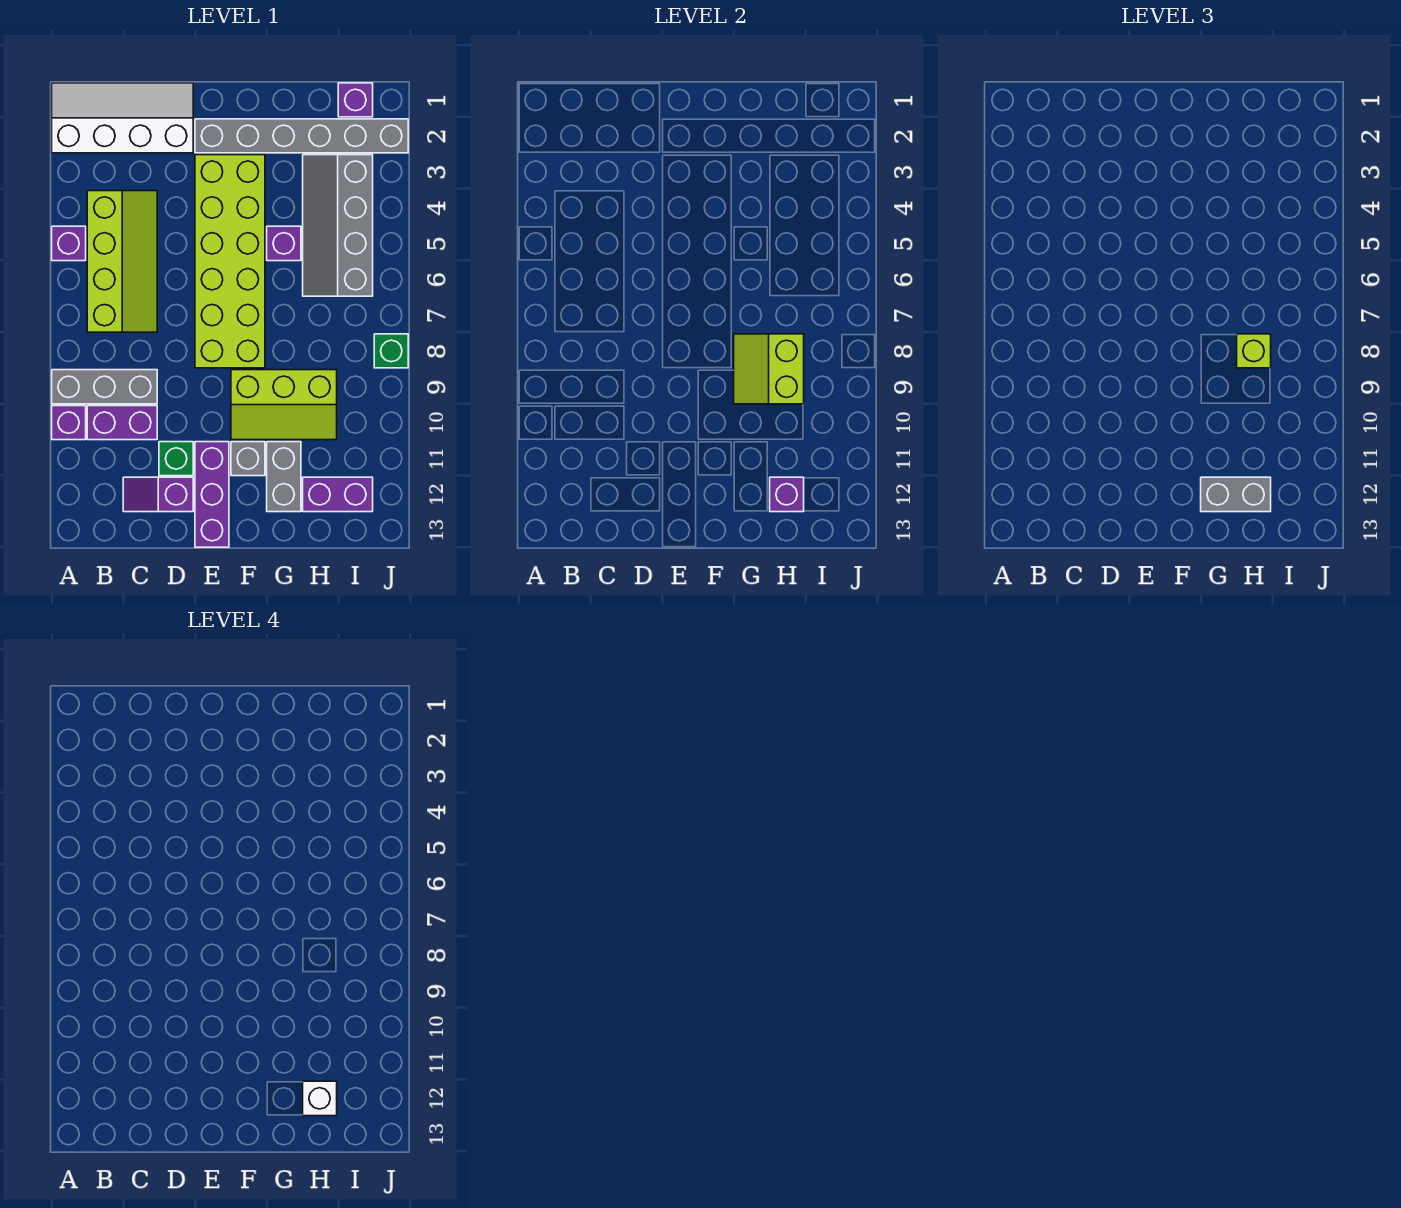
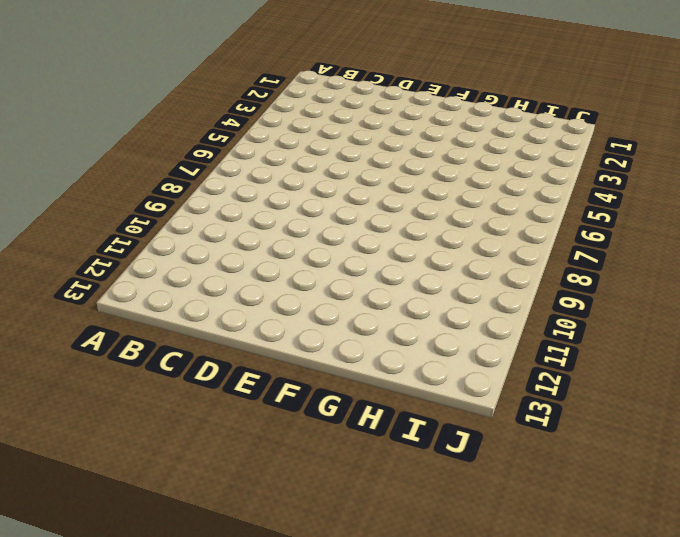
none -> white slope A1:D2 level 1 top 2
none -> purple brick A5 level 1
none -> grey brick A9:C9 level 1

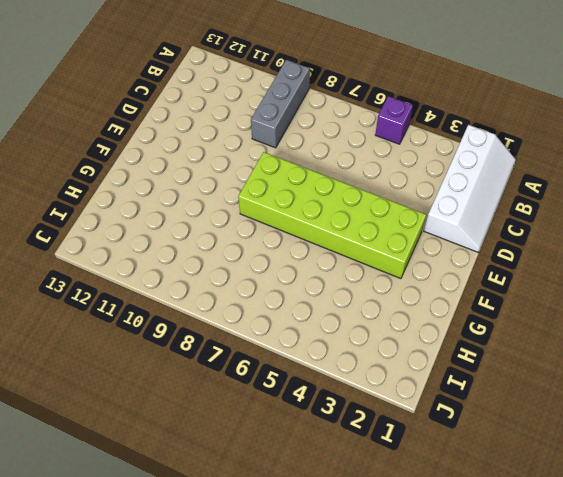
none -> purple brick A10 level 1
none -> lime slope B4:C7 level 1 top B
none -> purple brick B10:C10 level 1

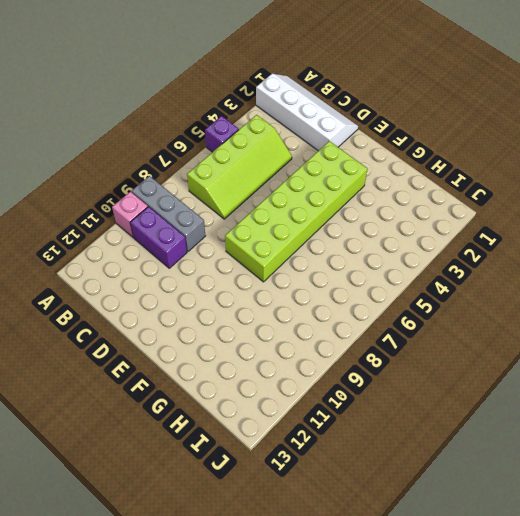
pink brick A10 level 1 -> purple brick A10 level 1
none -> purple slope C12:D12 level 1 top D
none -> green brick D11 level 1
none -> grey brick E2:J2 level 1

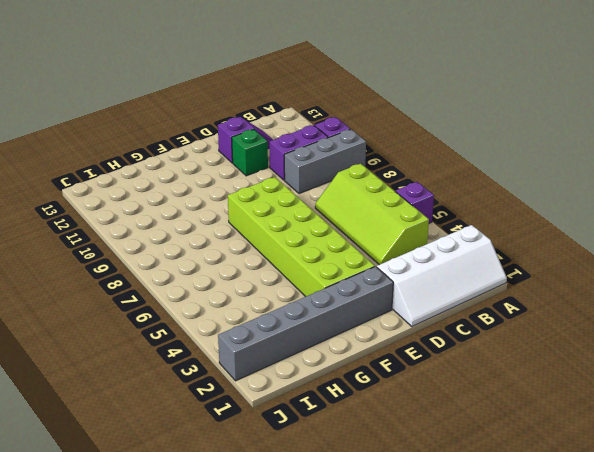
none -> purple brick E11:E13 level 1
none -> lime slope F9:H10 level 1 top 9
none -> grey brick F11 level 1

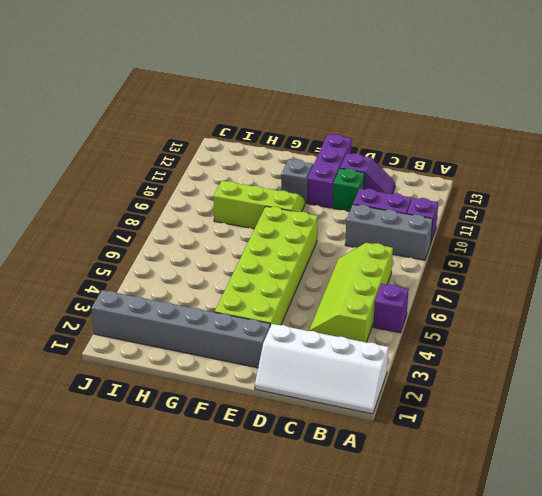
none -> purple brick G5 level 1
none -> grey brick G11:G12 level 1
none -> grey slope H3:I6 level 1 top I

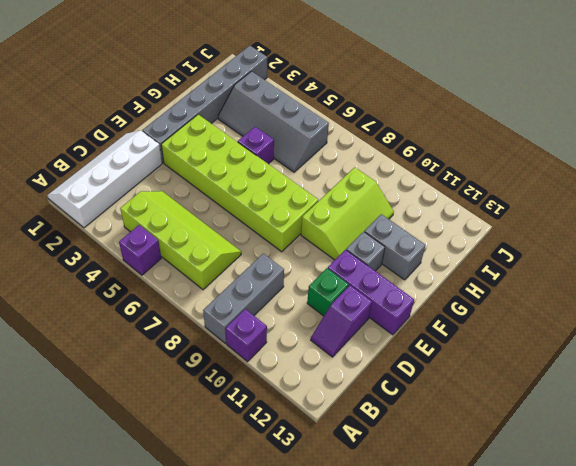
none -> purple brick B10:C10 level 1
none -> purple brick H12:I12 level 1
none -> purple brick I1 level 1

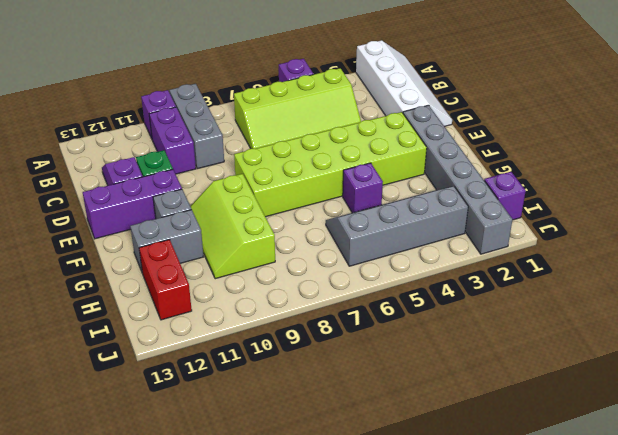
red brick H12:I12 level 1 -> purple brick H12:I12 level 1
none -> green brick J8 level 1
none -> lime slope G8:H9 level 2 top H
none -> purple brick H12 level 2

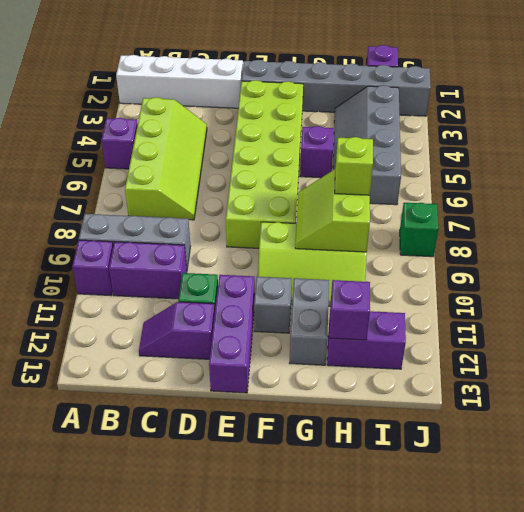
none -> grey brick G12:H12 level 3
none -> white brick H12 level 4

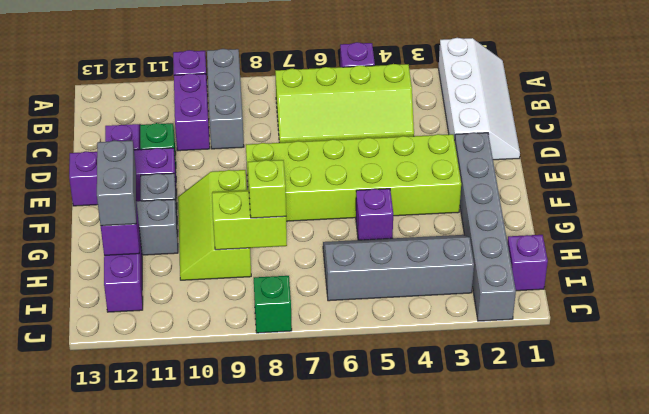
none -> white brick H12 level 4

